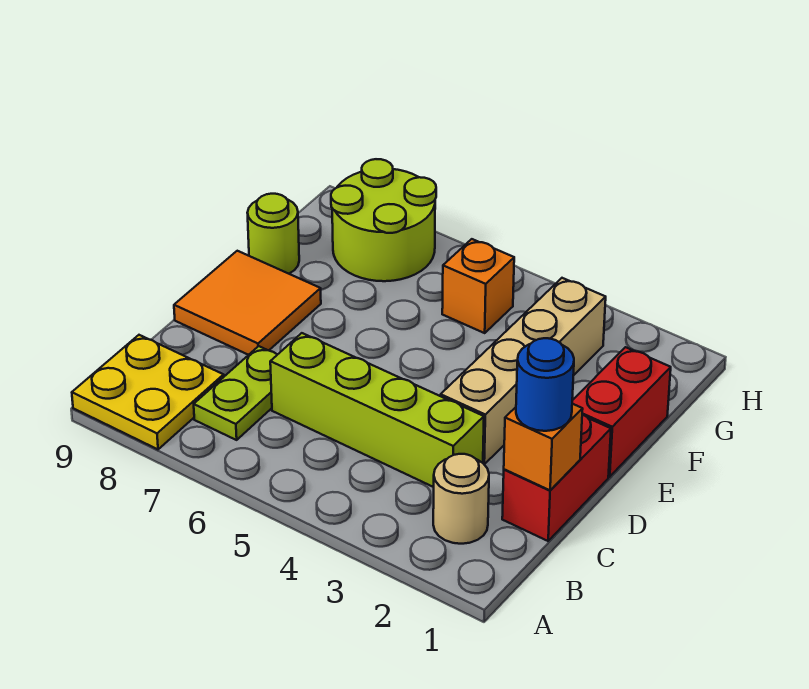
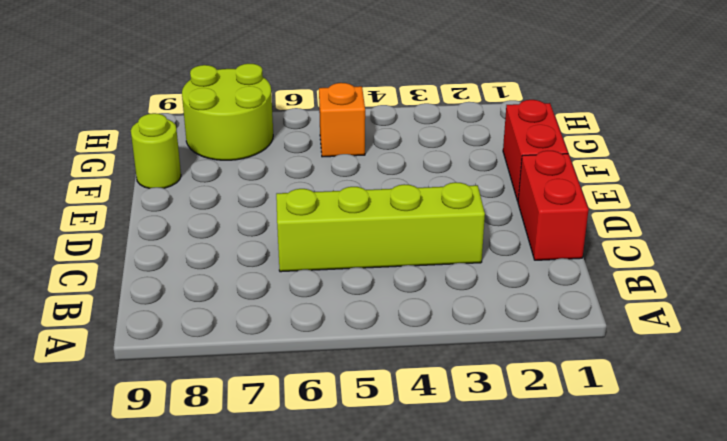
none -> yellow plate A8:B9 level 1
none -> tan round brick B2 level 1
none -> lime plate B7:C7 level 1

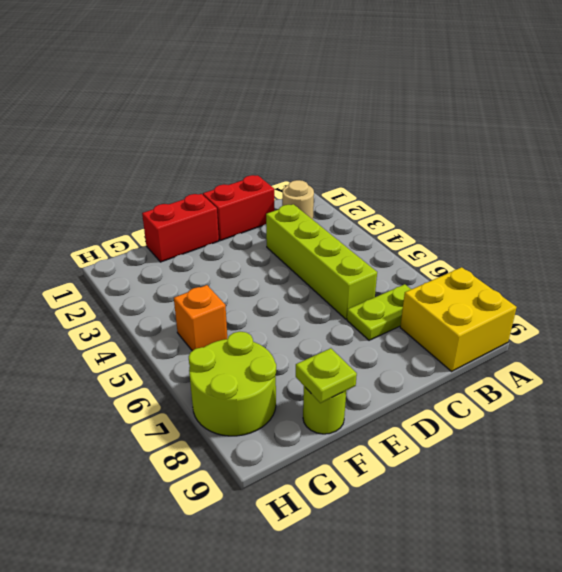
yellow brick A8:B9 level 1 -> yellow plate A8:B9 level 1
lime plate F9 level 2 -> none
none -> tan brick D3:G3 level 1
none -> orange tile D8:E9 level 1
none -> orange brick C1 level 2

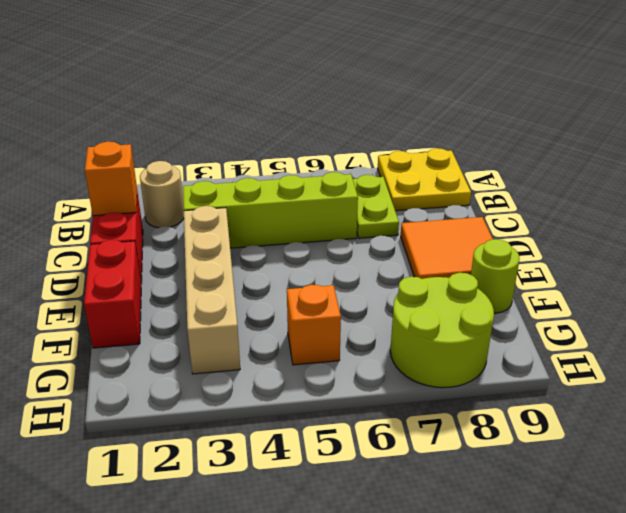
none -> blue round brick C1 level 3

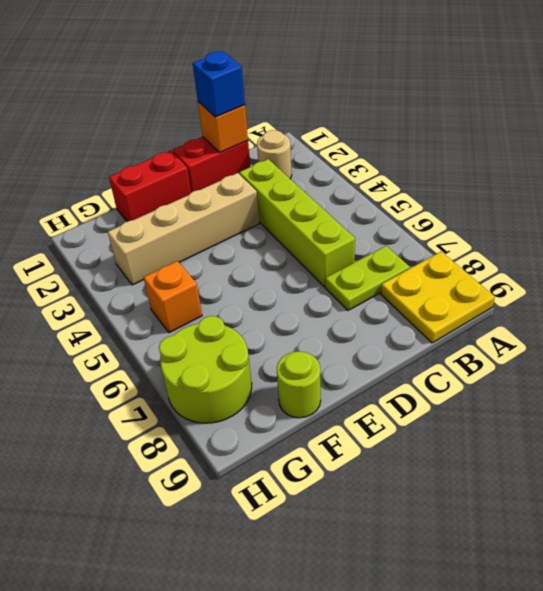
blue brick C1 level 3 -> blue round brick C1 level 3
none -> orange tile D8:E9 level 1

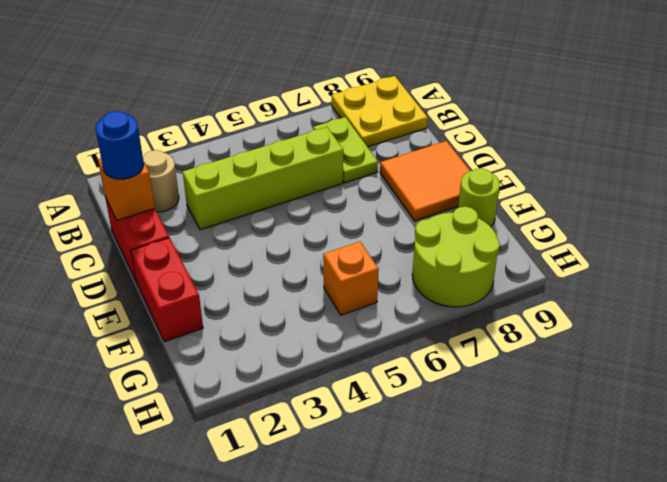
none -> tan brick D3:G3 level 1

